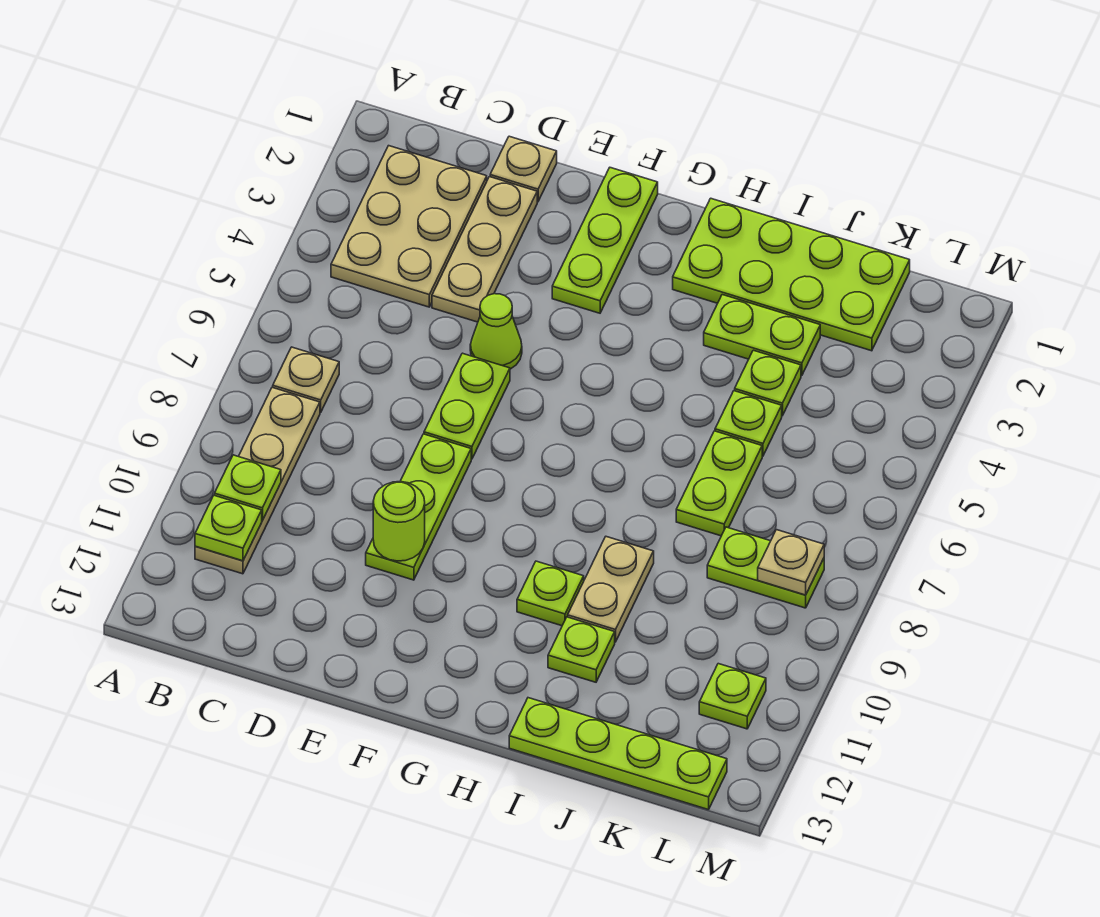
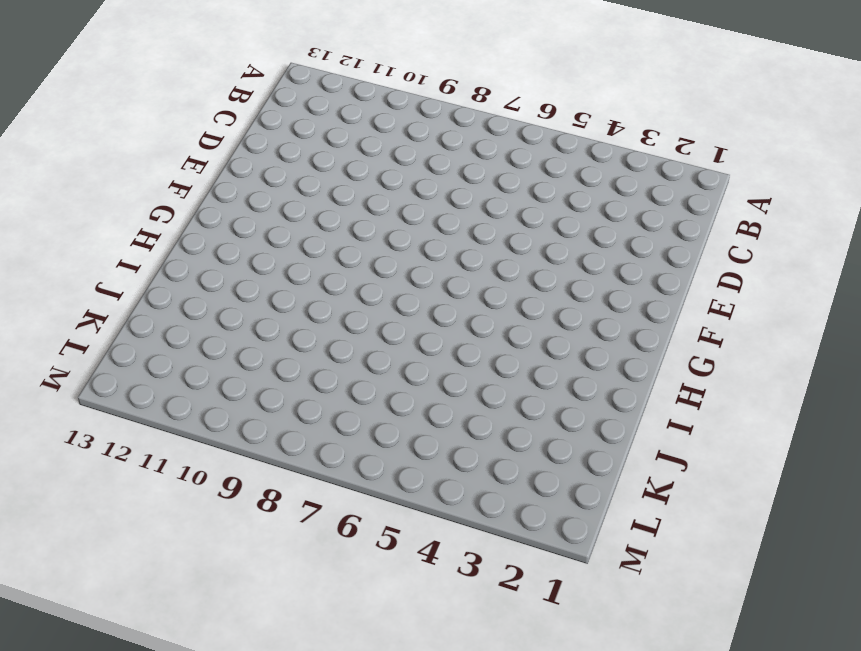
none -> tan plate B2:C4 level 1
none -> tan plate B7 level 1
none -> tan plate B8:B11 level 1

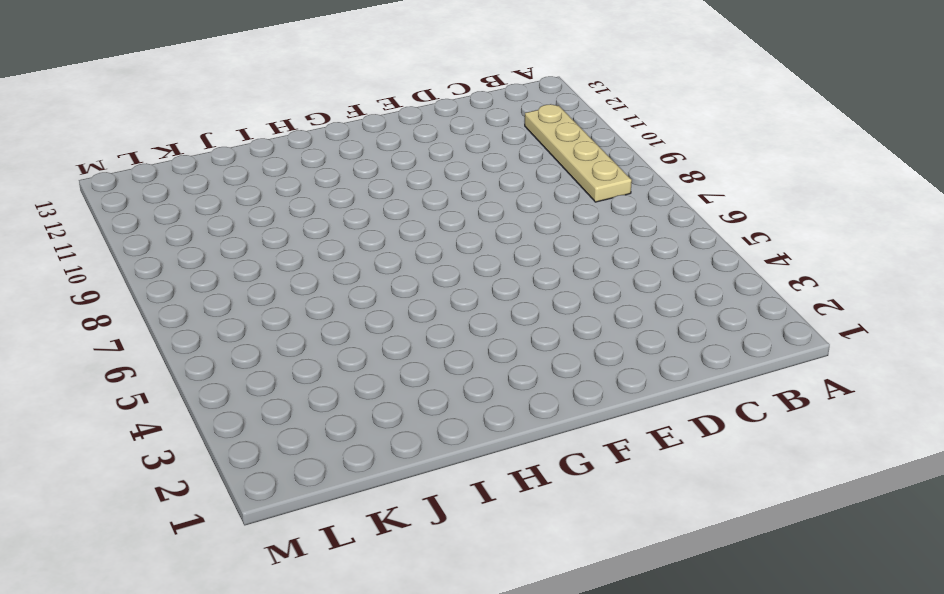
none -> tan plate B2:C4 level 1
none -> tan plate B7 level 1
none -> tan plate D1 level 1

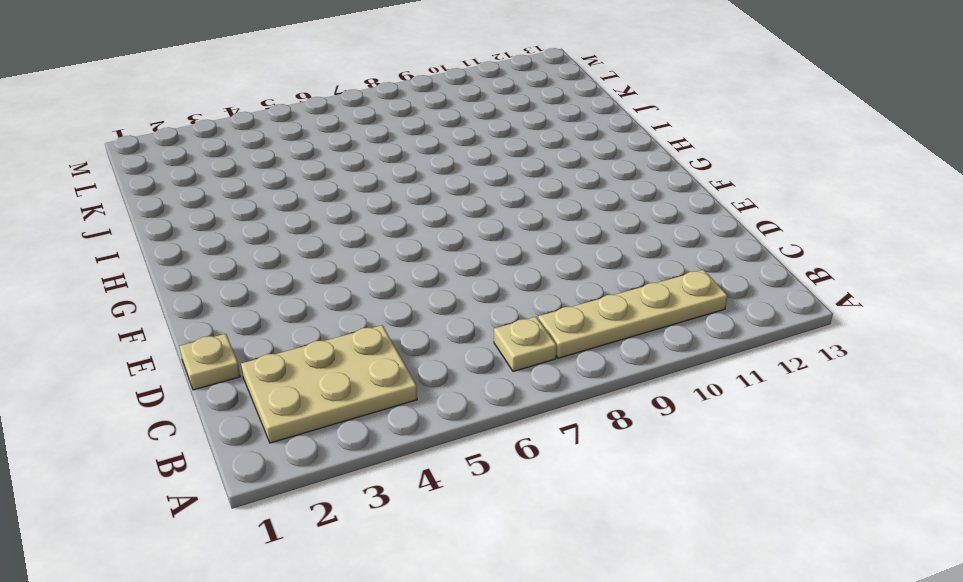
none -> tan plate D2:D4 level 1
none -> lime cone E5 level 1
none -> lime plate E6:E7 level 1

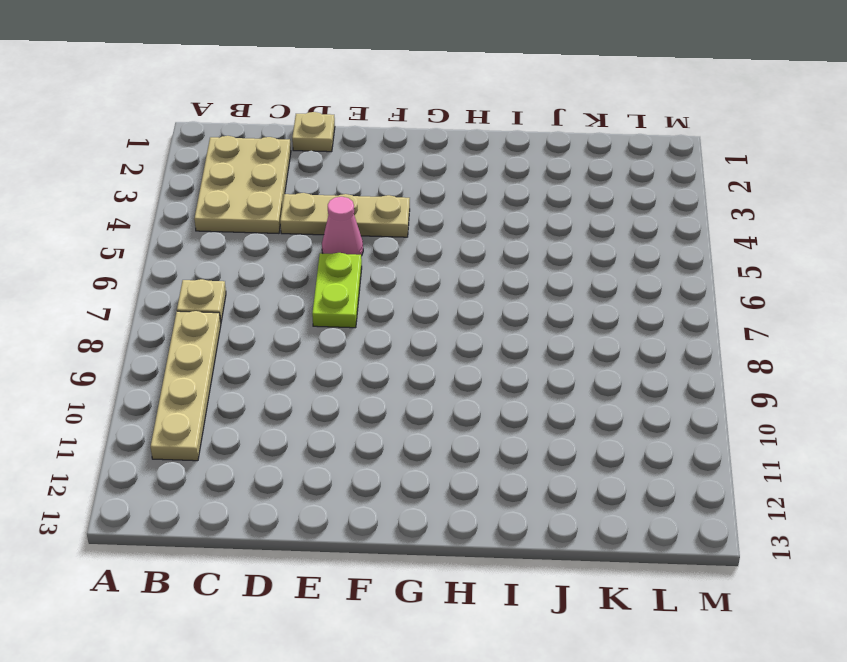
tan plate D4:F4 level 1 -> tan plate D2:D4 level 1
pink cone E5 level 1 -> lime cone E5 level 1
none -> lime plate E8:E10 level 1
none -> lime plate F1:F3 level 1
none -> lime plate H1:K2 level 1

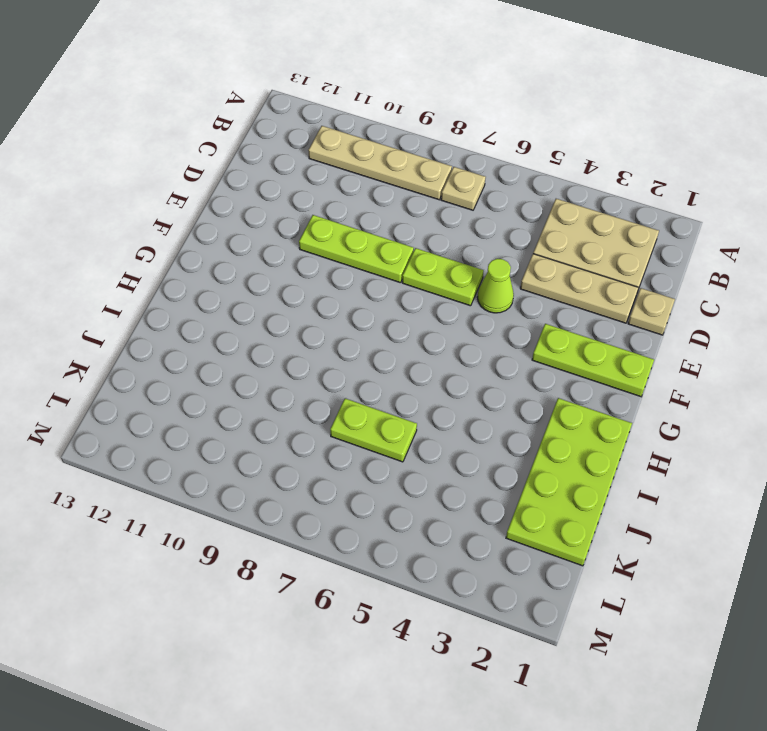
none -> lime plate H10 level 1
none -> lime plate I3:J3 level 1
none -> tan plate I9:I10 level 1

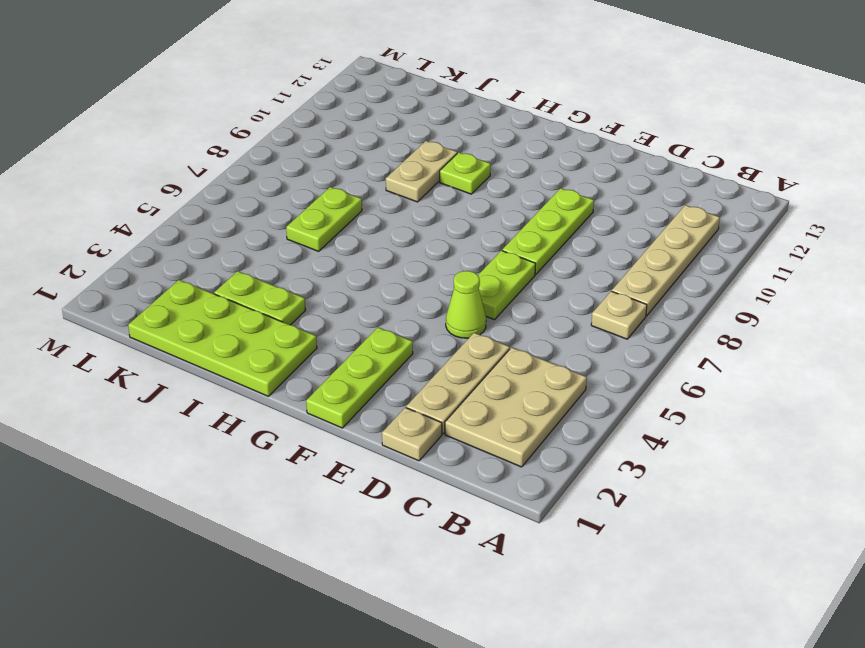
none -> lime plate I11 level 1
none -> lime plate I13:L13 level 1
none -> lime plate J4 level 1

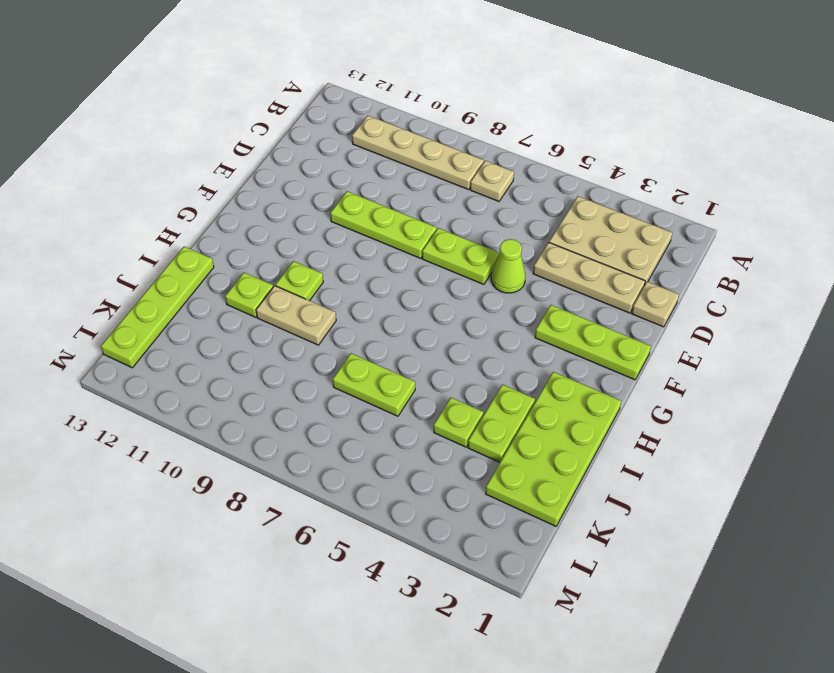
none -> lime plate J5 level 1
none -> lime plate K8:L8 level 1
none -> lime plate L11 level 1

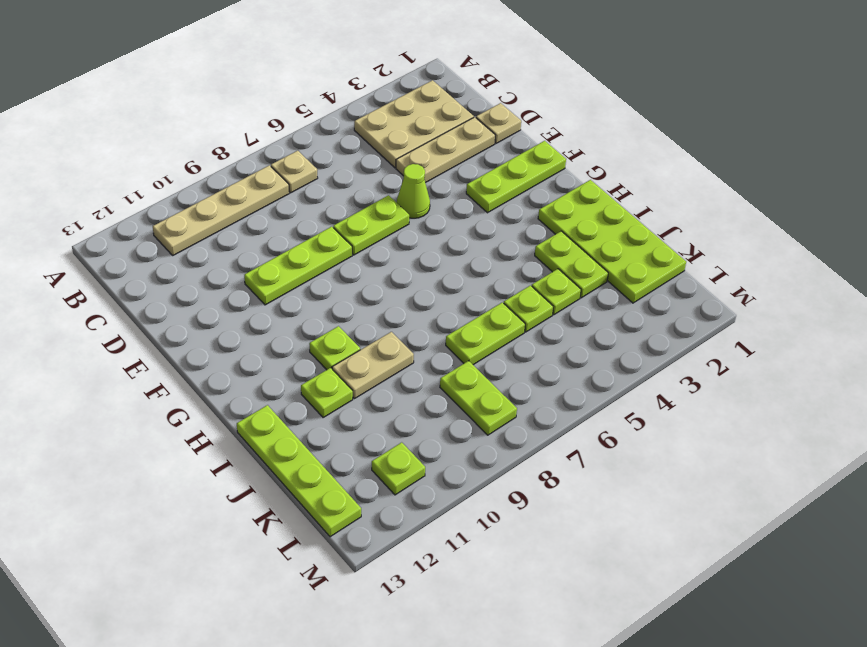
none -> lime plate B10 level 2
none -> lime plate B11 level 2
none -> lime round brick E10 level 2

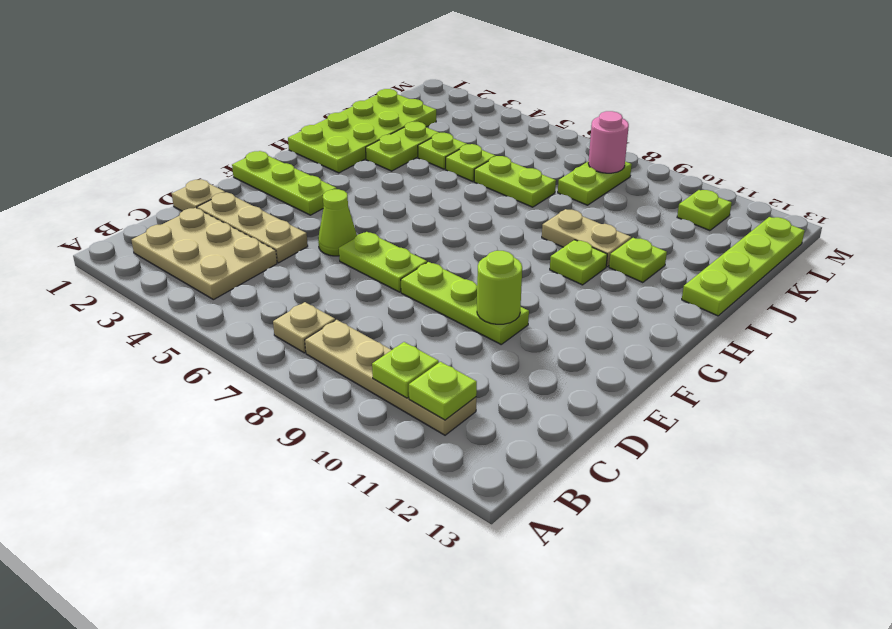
pink round brick L8 level 2 -> tan plate L8 level 2

